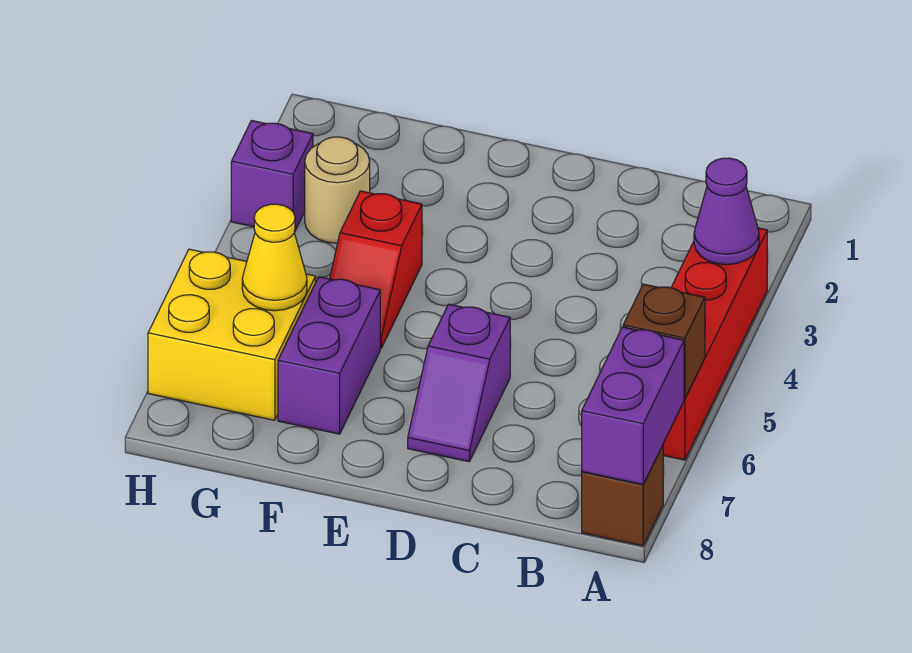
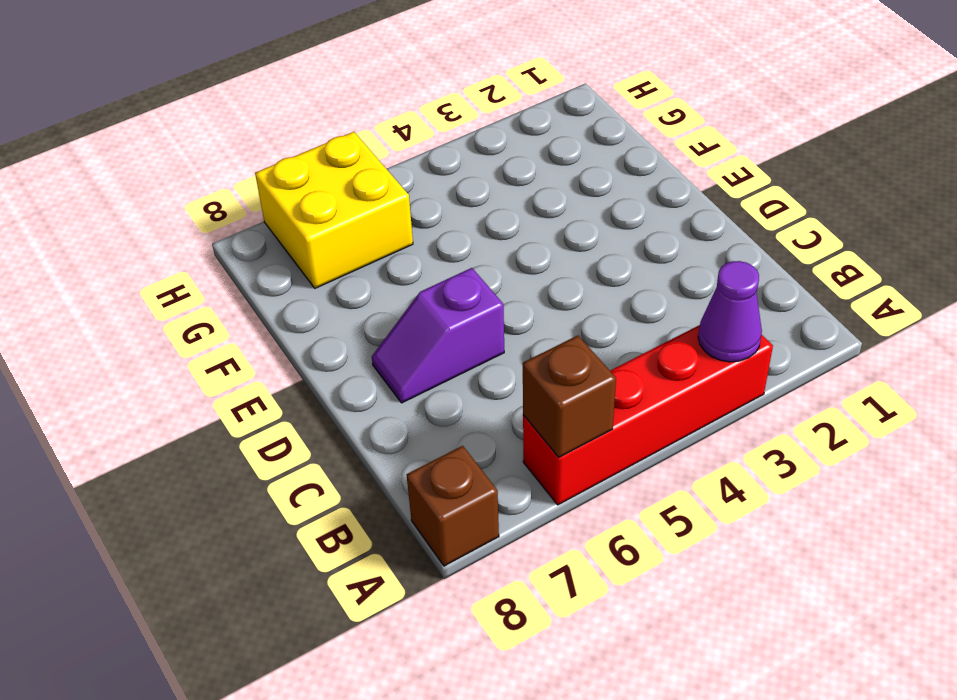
none -> red slope F4:F5 level 1 top 4
none -> purple brick F6:F7 level 1
none -> tan round brick G3 level 1

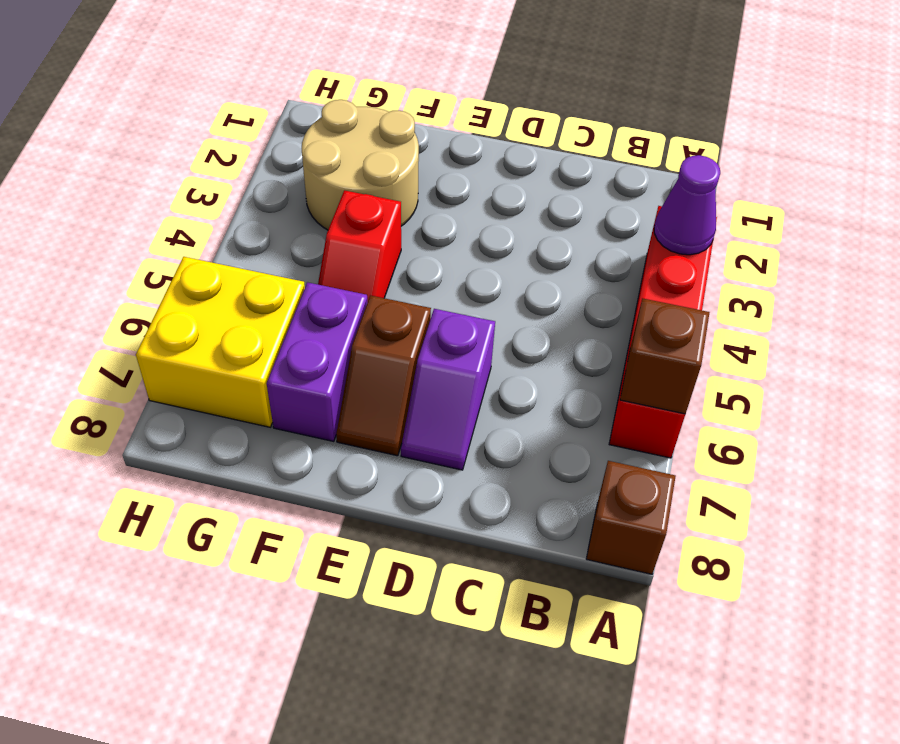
brown slope E6:E7 level 1 top 6 -> none
tan round brick F2:G3 level 1 -> tan round brick G3 level 1
none -> purple brick H3 level 1
none -> purple brick A7:A8 level 2
none -> yellow cone G6 level 2

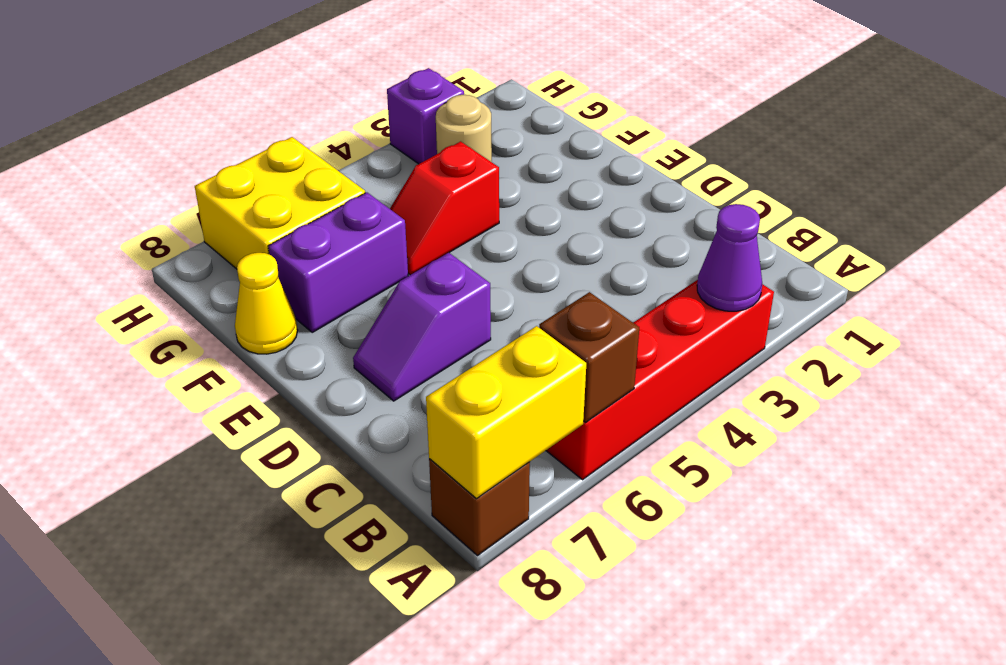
yellow brick A7:A8 level 2 -> purple brick A7:A8 level 2
yellow cone F8 level 1 -> yellow cone G6 level 2

